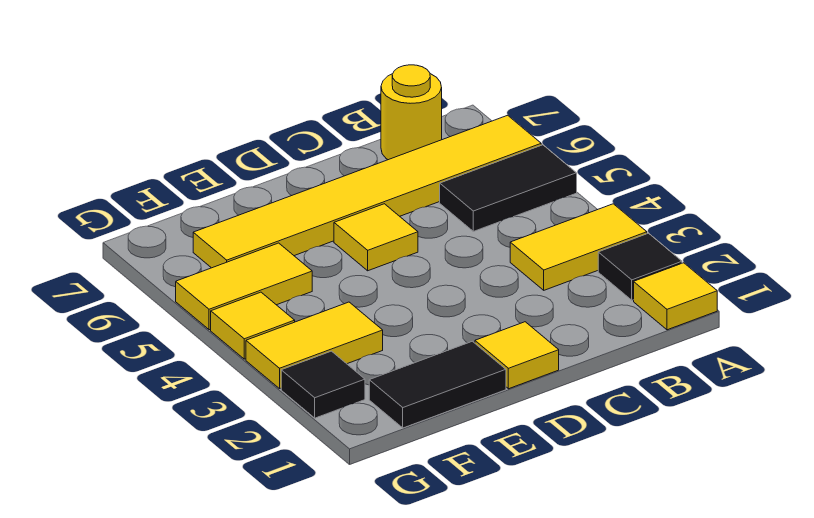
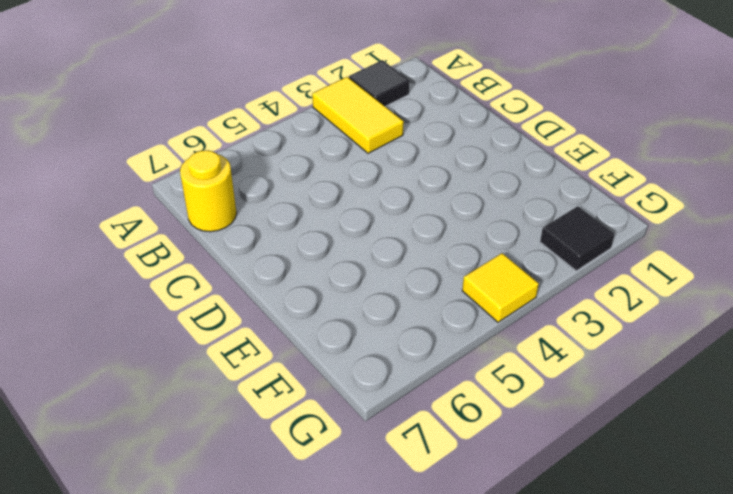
none -> yellow tile A1 level 1
none -> black tile A5:B5 level 1
none -> yellow tile A6:F6 level 1

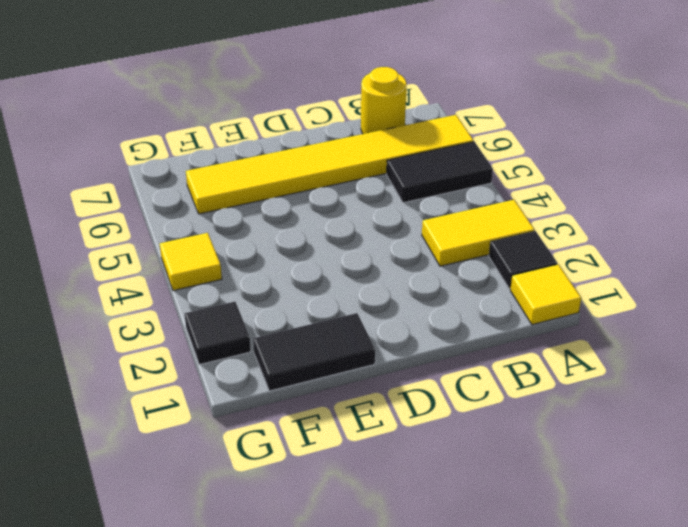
none -> yellow tile D1 level 1
none -> yellow tile D5 level 1
none -> yellow tile F3:G3 level 1

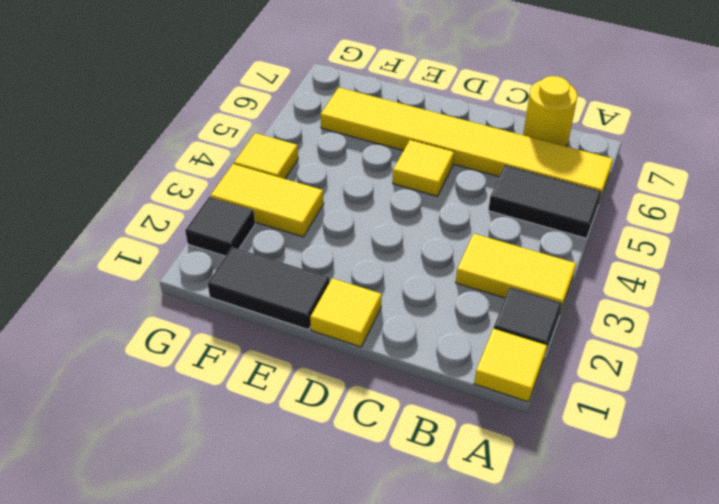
none -> yellow tile F5:G5 level 1

